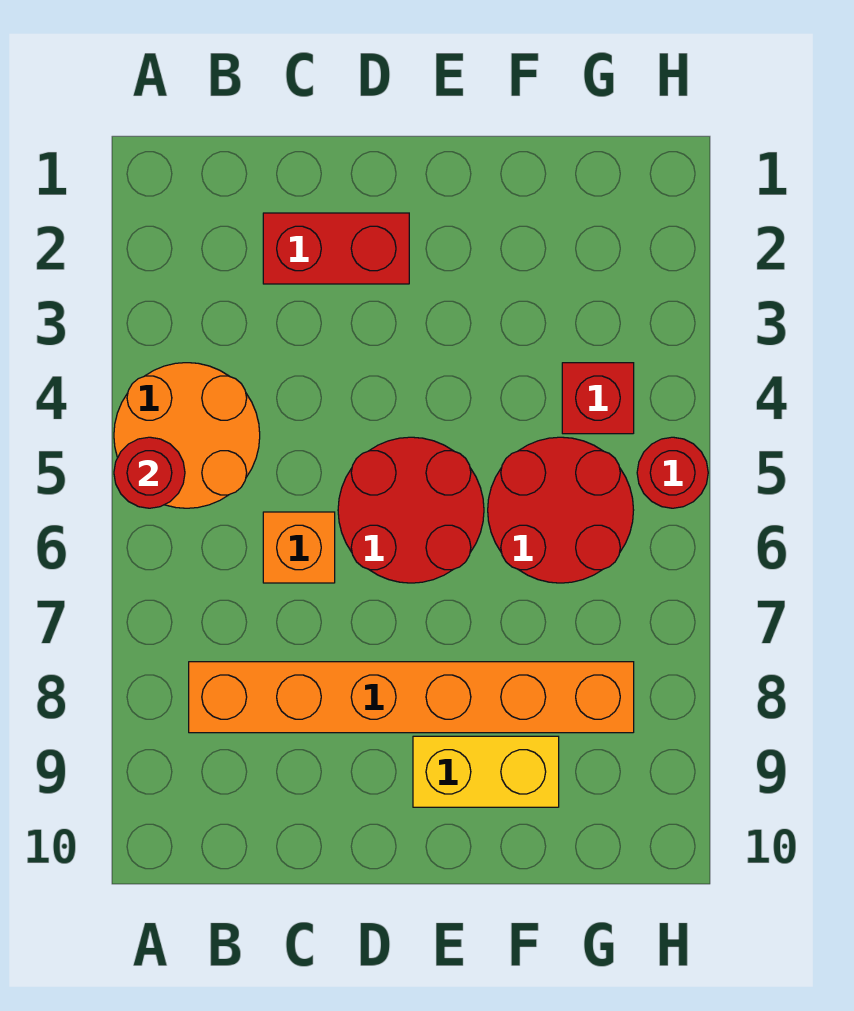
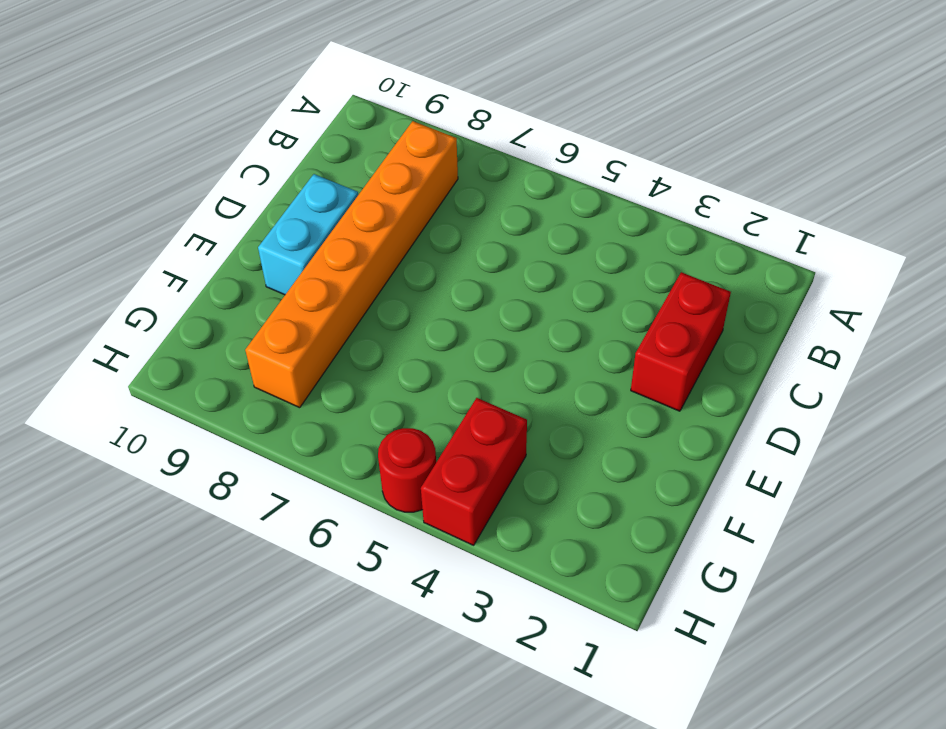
cyan brick D9:E9 level 1 -> yellow brick E9:F9 level 1
red brick G4:H4 level 1 -> red brick G4 level 1
none -> orange round brick A4:B5 level 1
none -> orange brick C6 level 1

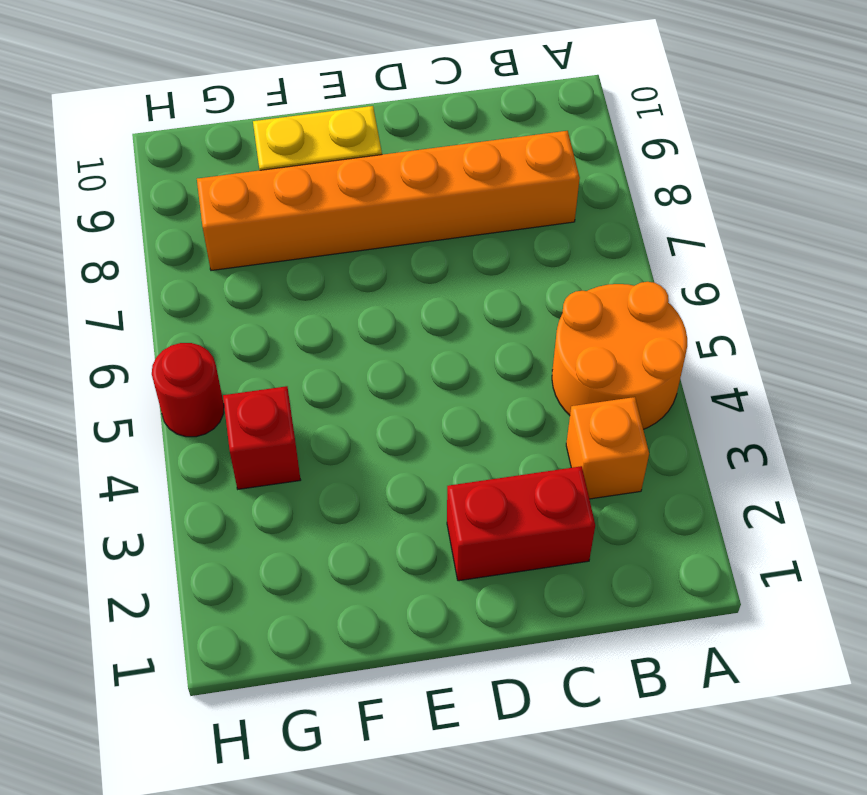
orange brick B3 level 1 -> orange brick C6 level 1
none -> red round brick D5:E6 level 1
none -> red round brick F5:G6 level 1

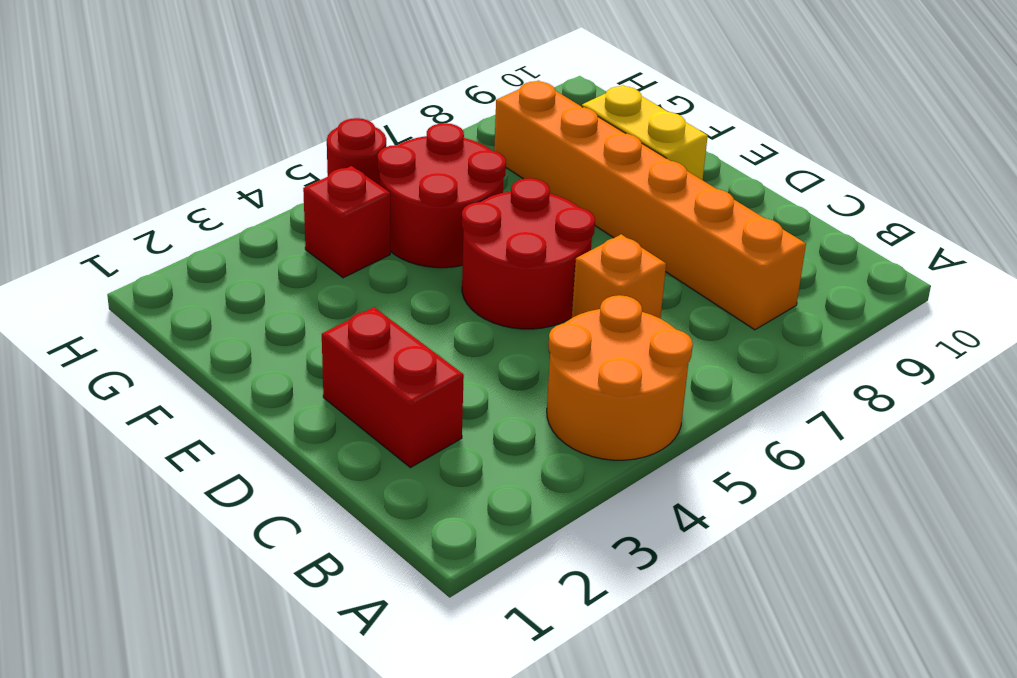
none -> red round brick A5 level 2

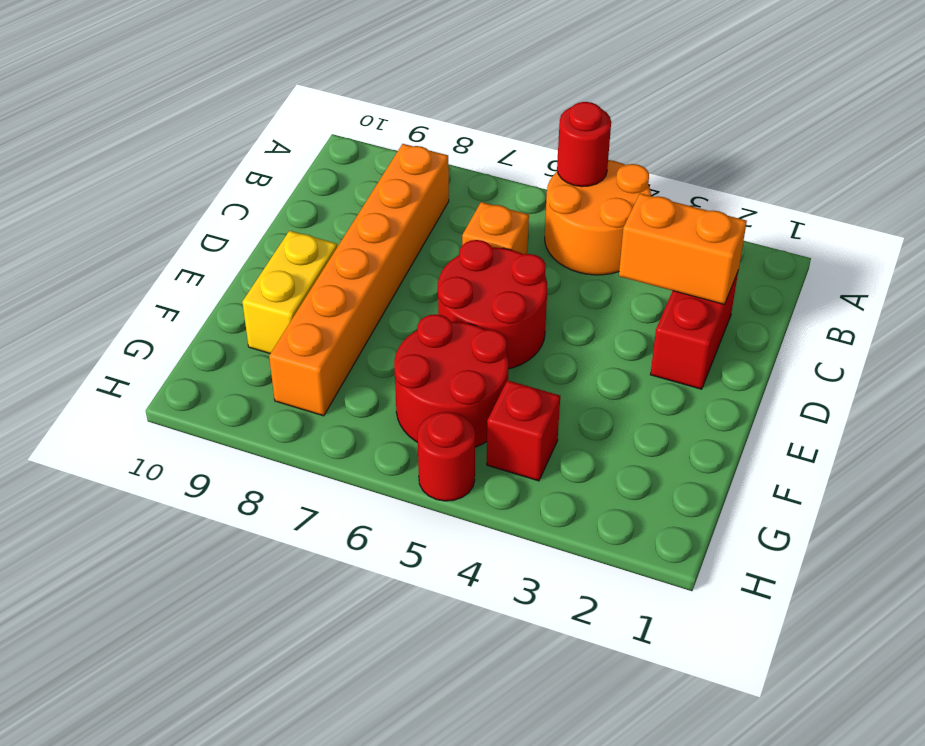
orange brick C2:C3 level 2 -> none

